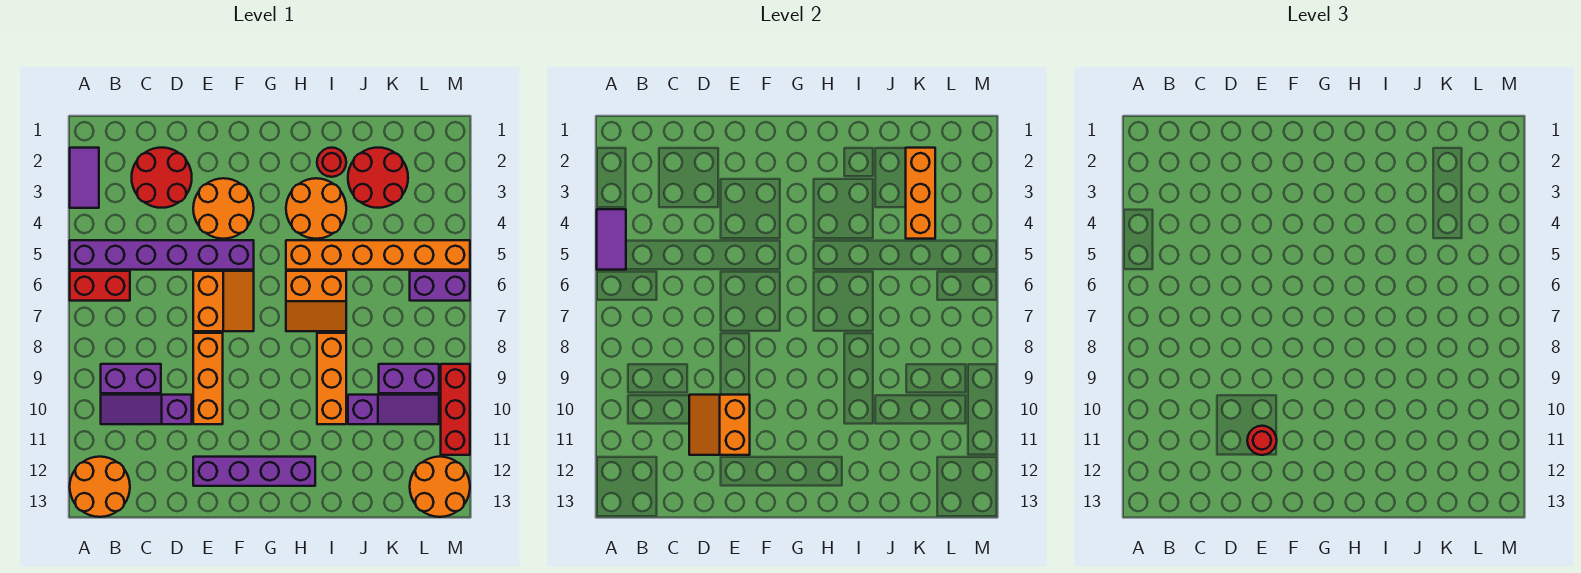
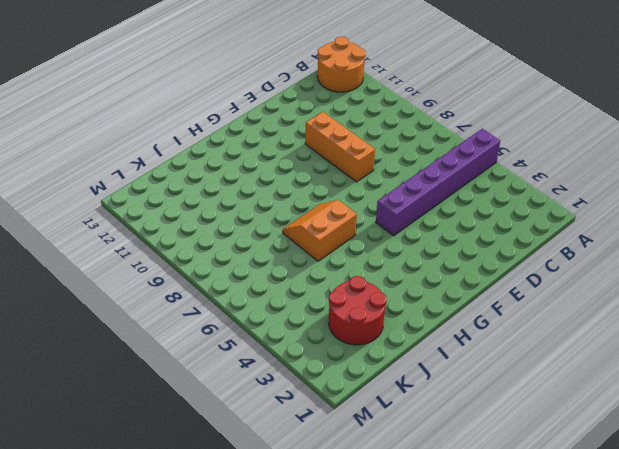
none -> purple tile A2:A3 level 1
none -> red brick A6:B6 level 1
none -> purple brick B9:C9 level 1

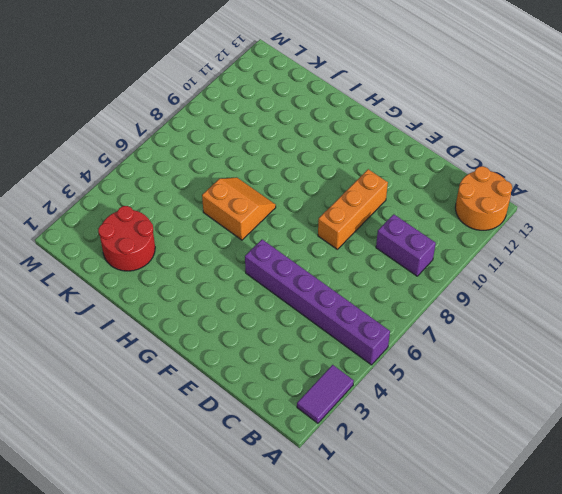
none -> red brick A6:B6 level 1
none -> purple slope B10:D10 level 1 top D
none -> red round brick C2:D3 level 1

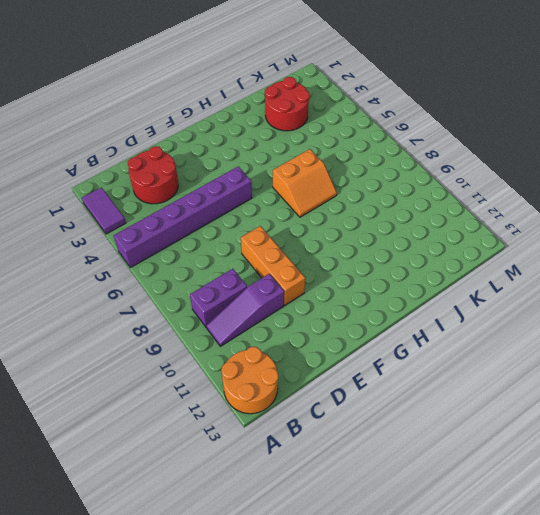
none -> red brick A6:B6 level 1
none -> orange round brick E3:F4 level 1
none -> orange slope E6:F7 level 1 top E

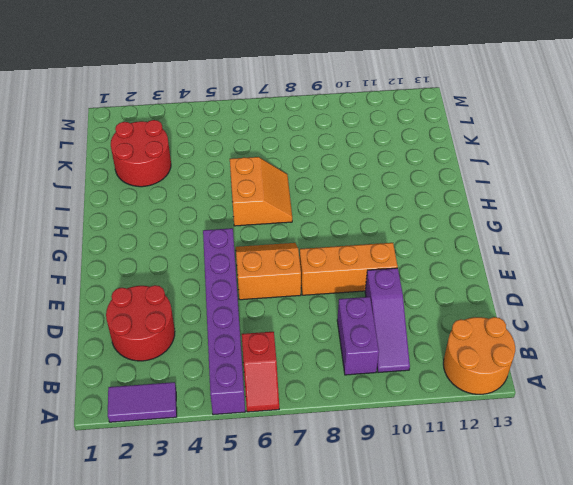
red slope A6:B6 level 1 top B -> red brick A6:B6 level 1
none -> orange round brick E3:F4 level 1
none -> purple brick E12:H12 level 1
none -> orange round brick H3:I4 level 1

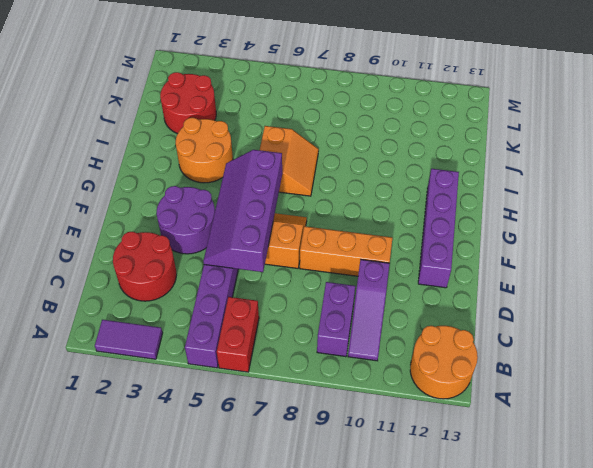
purple slope D5:G6 level 2 top 6 -> none
purple round brick E3:F4 level 1 -> orange round brick E3:F4 level 1
none -> orange brick H5:M5 level 1
none -> red round brick I2 level 1
none -> orange brick I8:I10 level 1

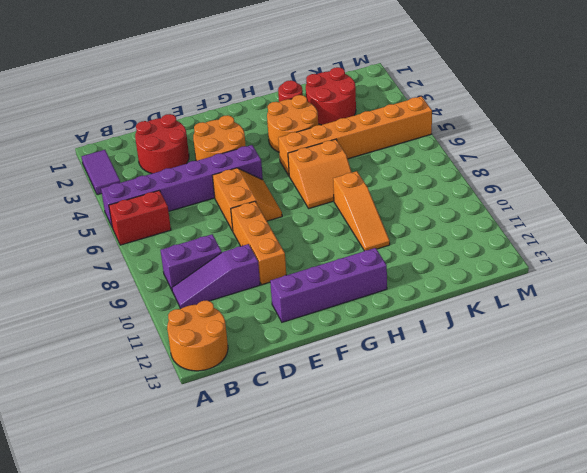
orange slope I8:I10 level 1 top 8 -> orange brick I8:I10 level 1
none -> purple slope J10:L10 level 1 top J
none -> purple brick K9:L9 level 1
none -> purple brick L6:M6 level 1

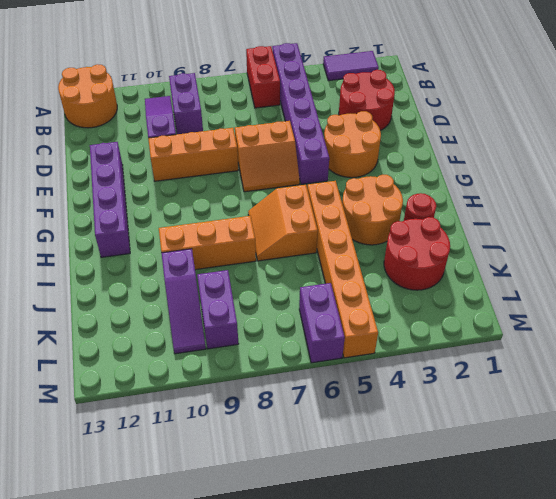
none -> orange round brick L12:M13 level 1
none -> red brick M9:M11 level 1
none -> purple tile A4:A5 level 2

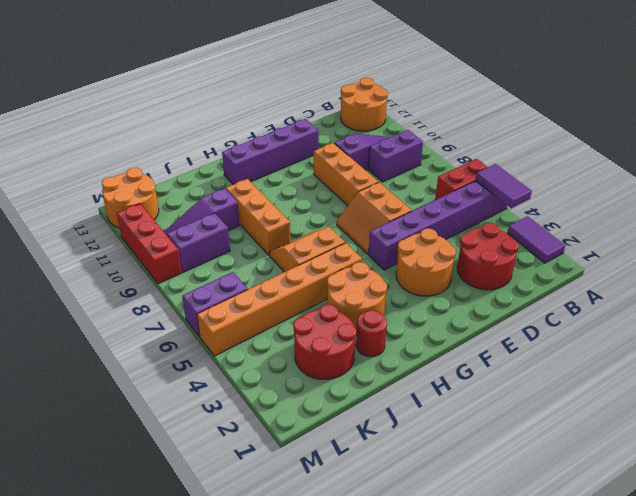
none -> orange slope D10:E11 level 2 top E
none -> orange brick K2:K4 level 2
none -> red round brick E11 level 3

